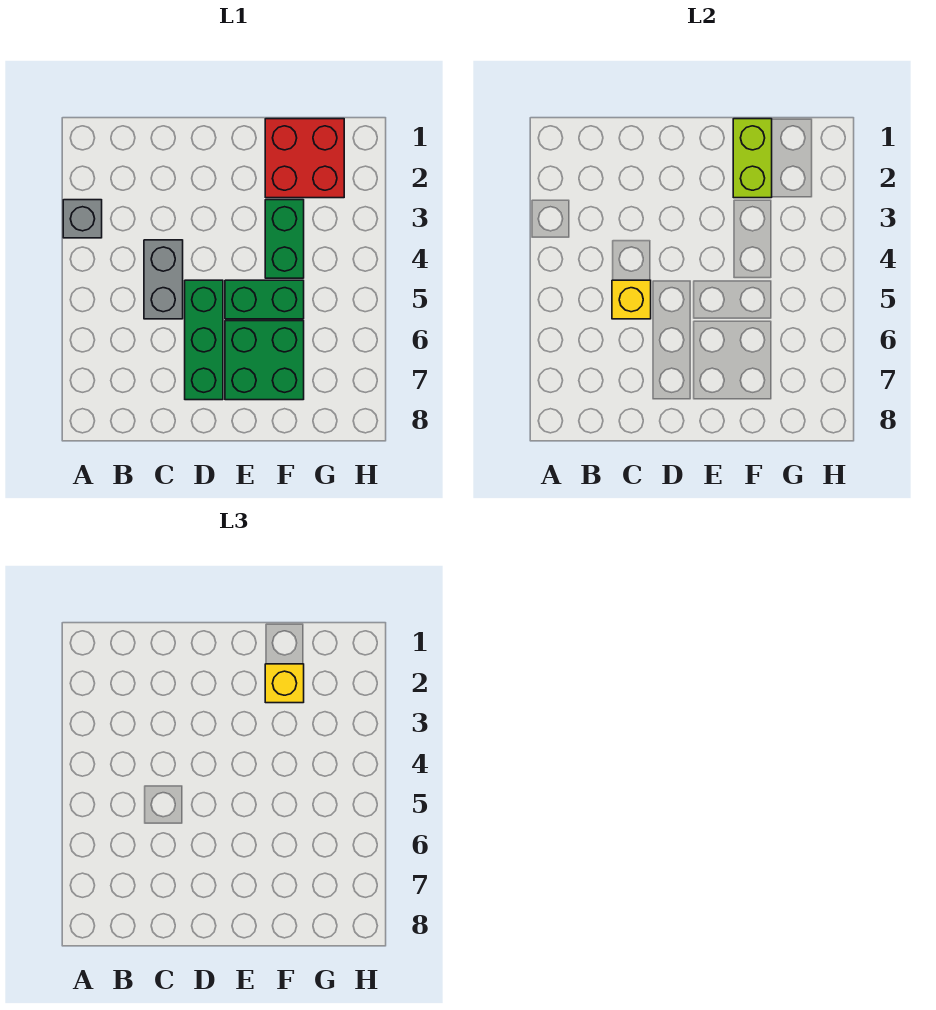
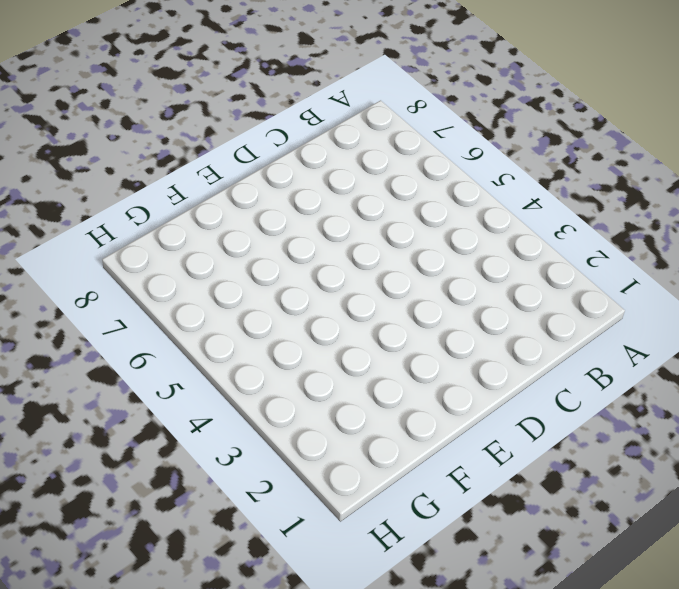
none -> grey brick A3 level 1
none -> grey brick C4:C5 level 1

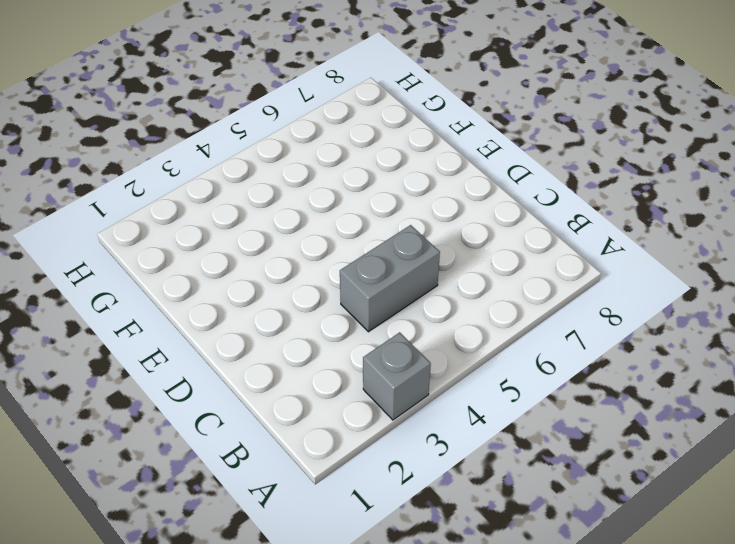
none -> green brick D5:D7 level 1
none -> green brick E5:F5 level 1

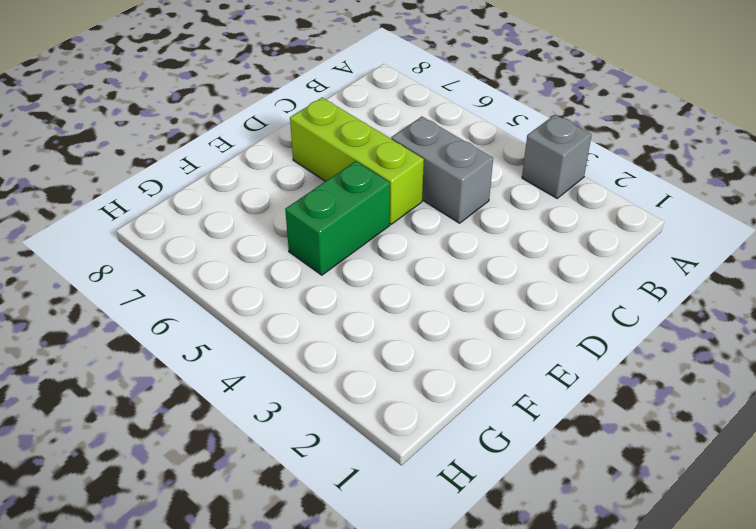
lime brick D5:D7 level 1 -> green brick D5:D7 level 1
none -> green brick E6:F7 level 1
none -> red brick F1:G2 level 1

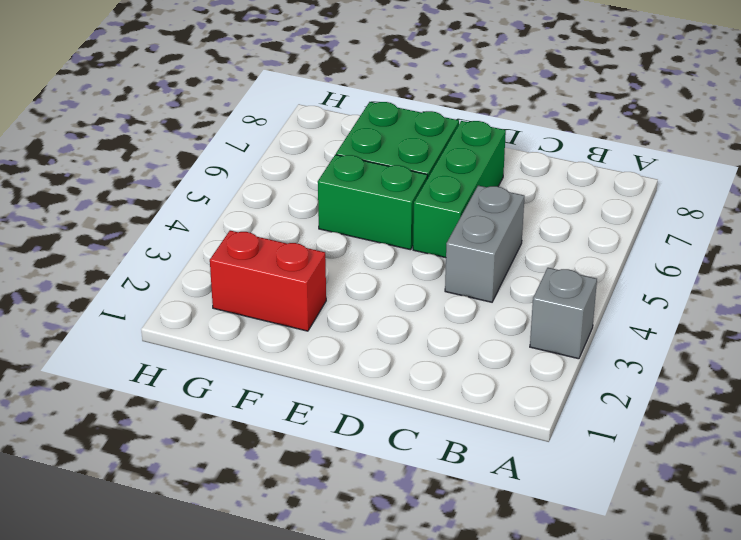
red brick F2:G2 level 1 -> red brick F1:G2 level 1
none -> green brick F3:F4 level 1
none -> yellow brick C5 level 2

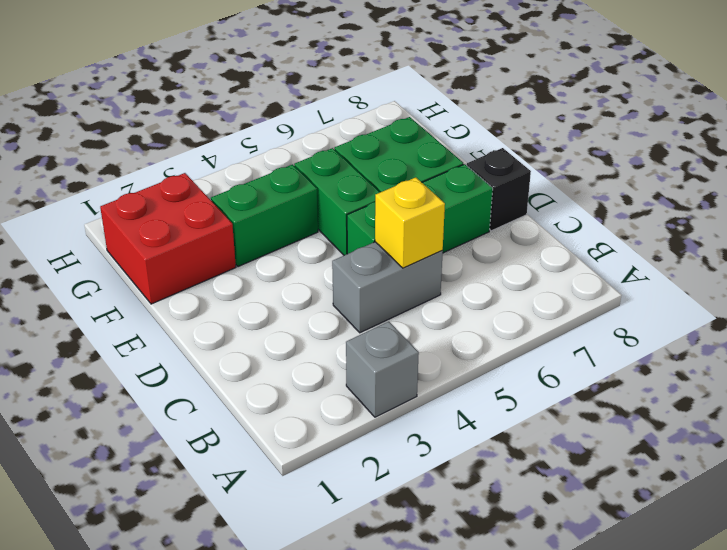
black brick D8 level 1 -> none
none -> lime brick F1:F2 level 2
none -> yellow brick F2 level 3

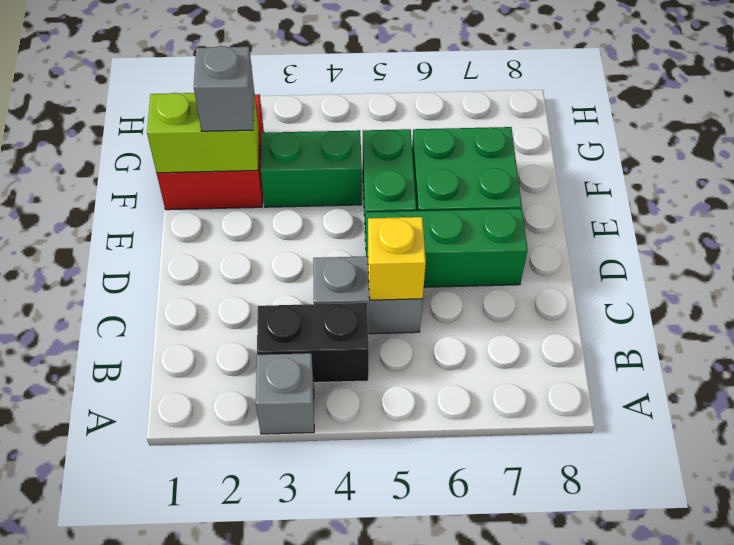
black brick B3:B4 level 1 -> none
grey brick F2 level 3 -> yellow brick F2 level 3

